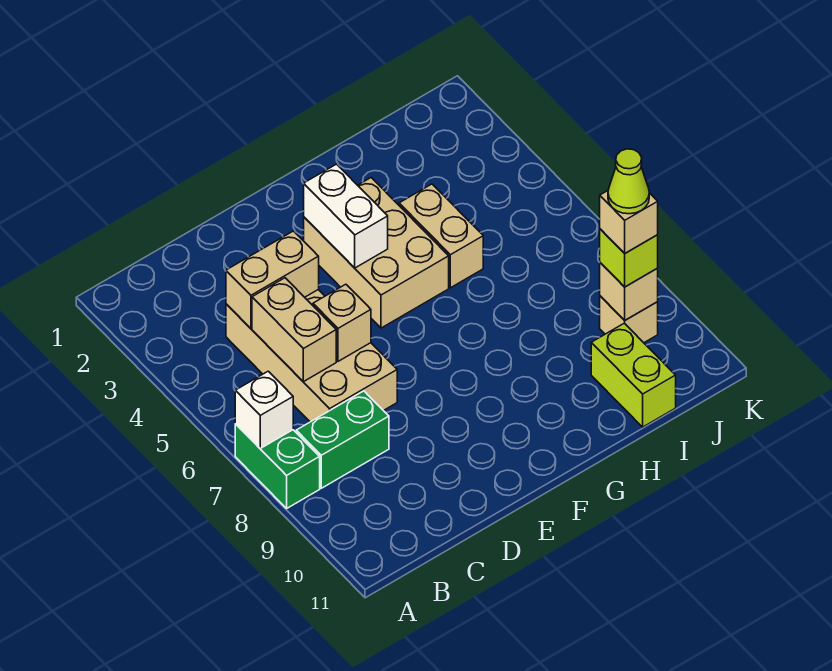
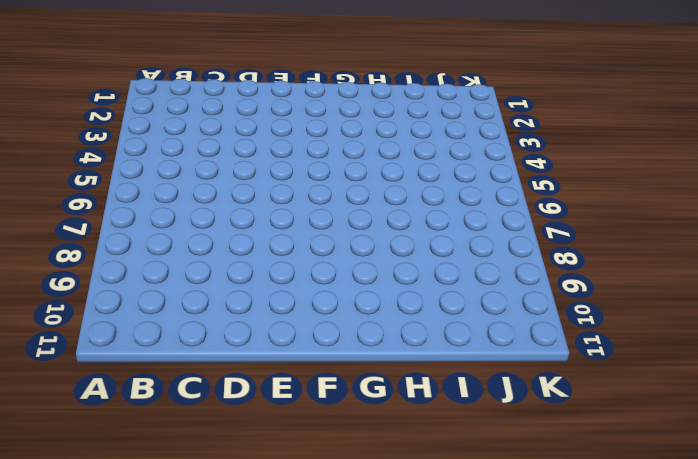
none -> green brick A7:A8 level 1
none -> green brick B8:C8 level 1
none -> tan brick C4:D7 level 1

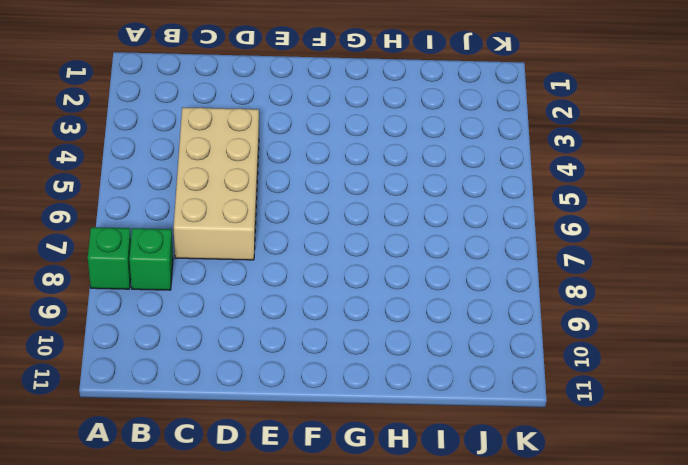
green brick A8 level 1 -> green brick A7:A8 level 1
green brick B8 level 1 -> green brick B8:C8 level 1
none -> tan brick F3:G5 level 1
none -> tan brick H4:H5 level 1
none -> lime brick I10:I11 level 1

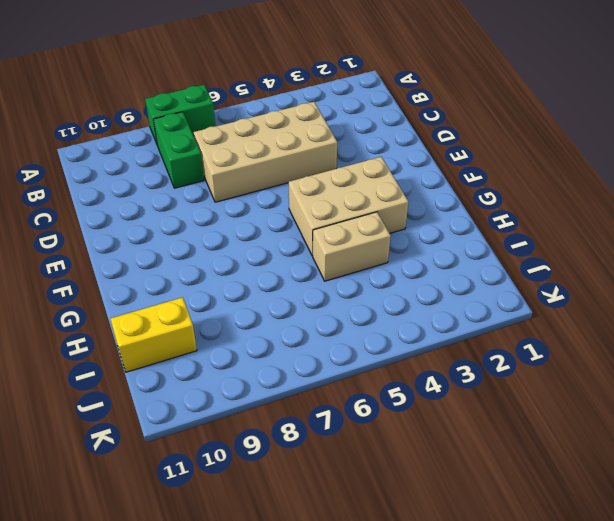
yellow brick I10:I11 level 1 -> lime brick I10:I11 level 1
none -> tan brick J9 level 1
none -> white brick A7 level 2
none -> tan brick C4:D4 level 2

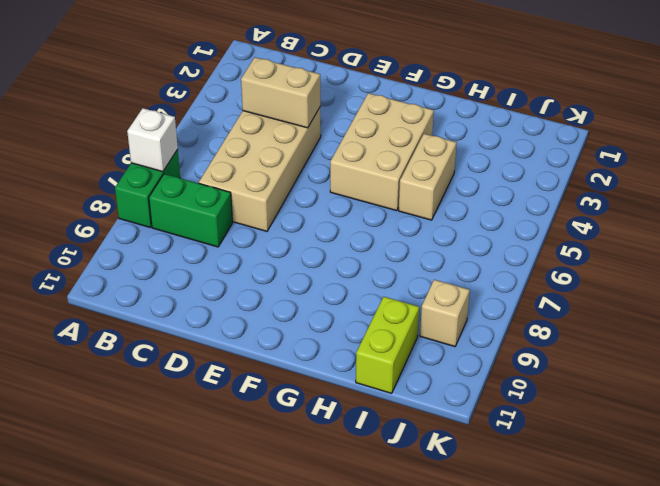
none -> tan brick C5:C6 level 2
none -> tan brick D6 level 2
none -> white brick F3:F4 level 2

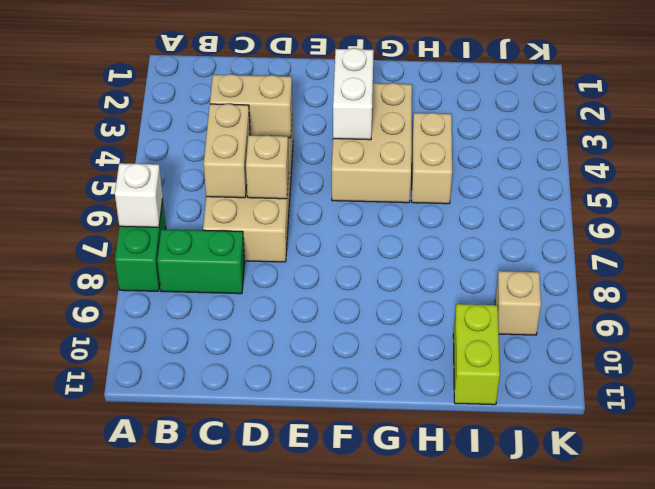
none -> tan brick J9 level 2
none -> lime brick J9 level 3
none -> tan brick J9 level 4

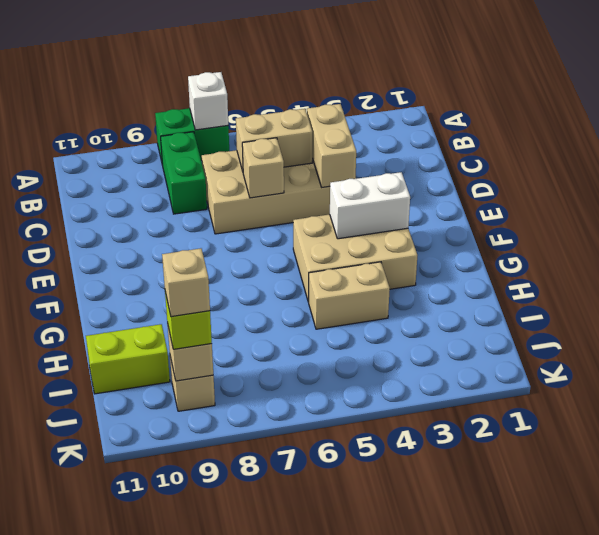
none -> lime cone J9 level 5

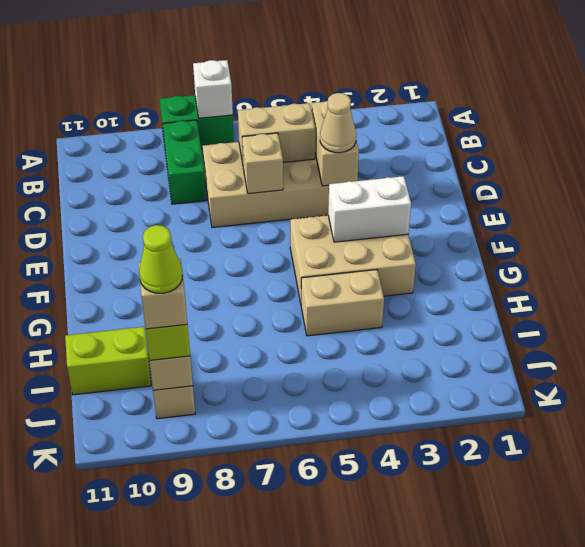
tan cone D4 level 3 -> none

